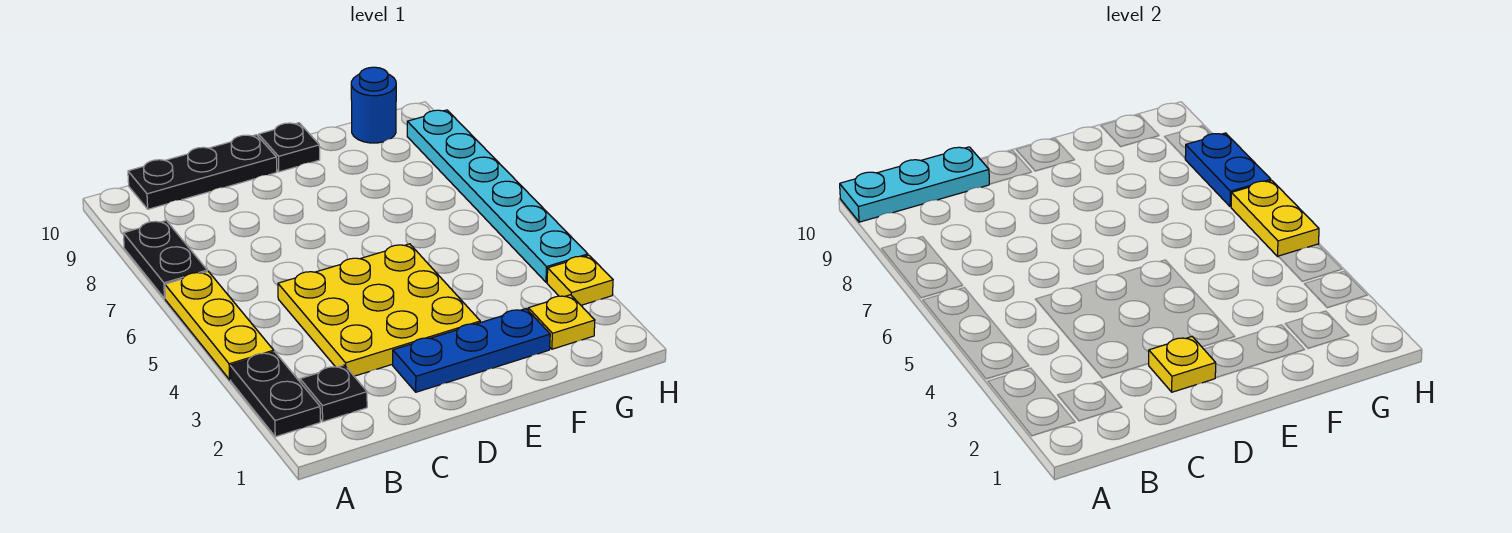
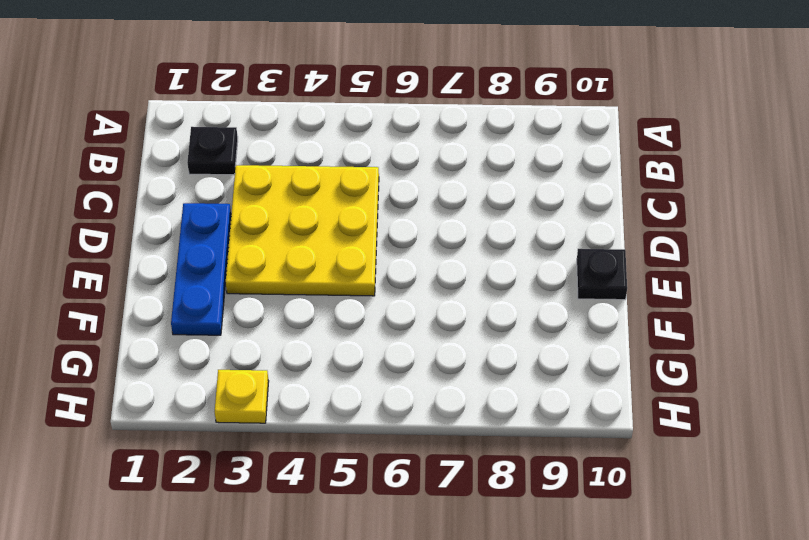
none -> black plate A2:A3 level 1
none -> yellow plate A4:A6 level 1
none -> black plate A7:A8 level 1

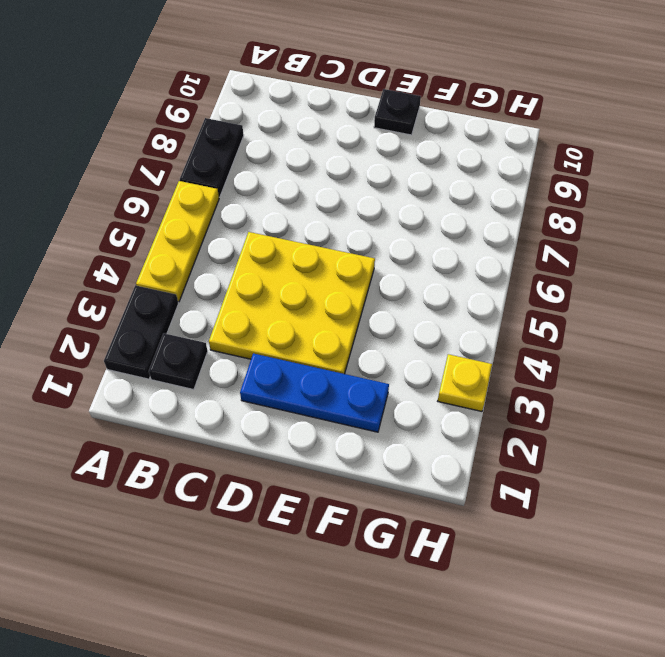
none -> black plate B10:D10 level 1
none -> yellow plate G2 level 1
none -> blue round brick G10 level 1

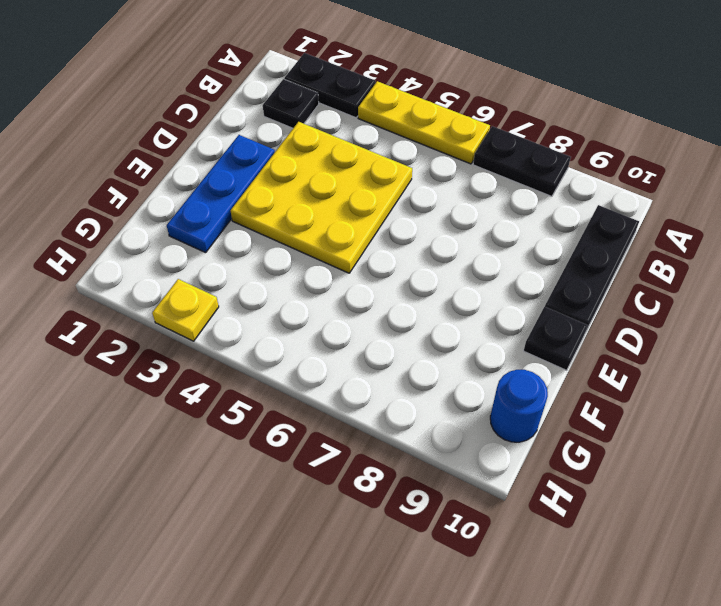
none -> yellow plate G2 level 1
none -> cyan plate H4:H9 level 1
none -> cyan plate A10:C10 level 2

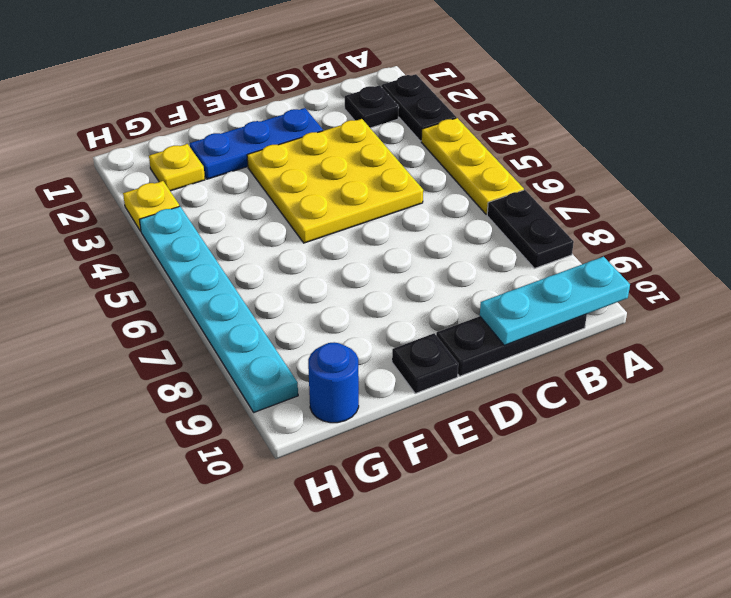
none -> yellow plate D2 level 2
none -> yellow plate H5:H6 level 2
none -> blue plate H7:H8 level 2

